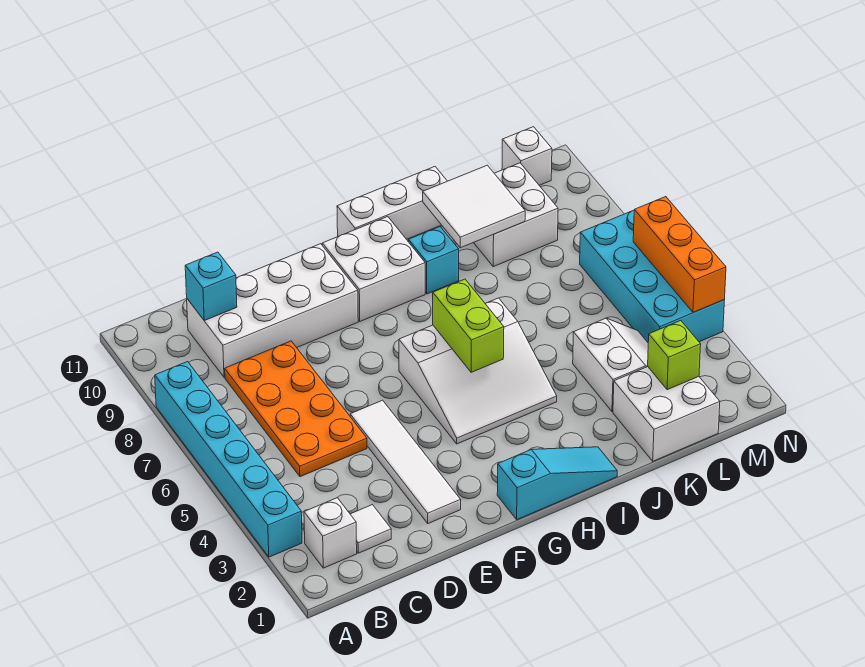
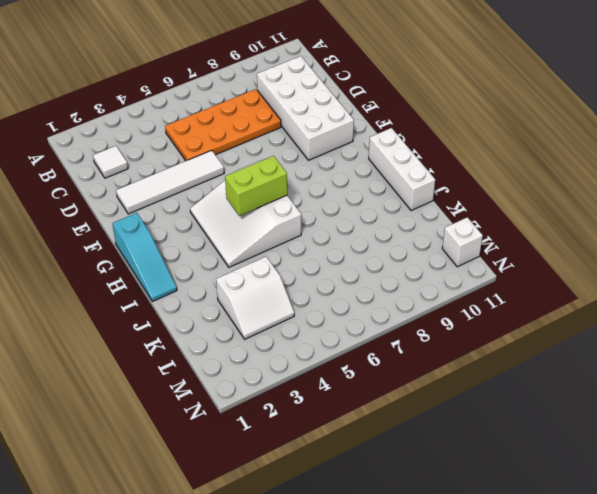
none -> cyan brick A3:A8 level 1
none -> white brick B2 level 1
none -> white brick G9:H10 level 1

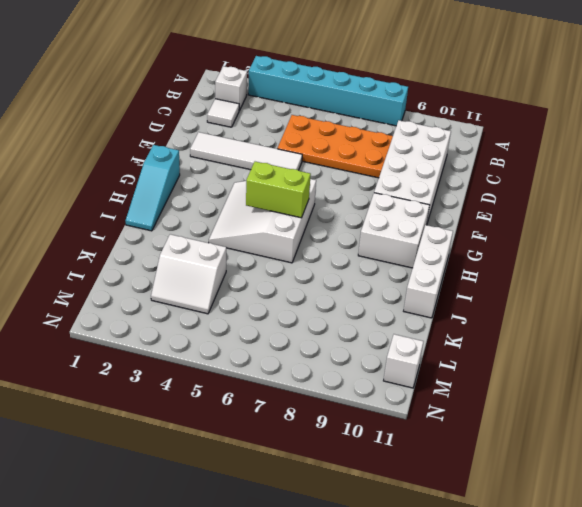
none -> cyan brick I9 level 1
none -> white brick K1:L2 level 1
none -> white brick K9:L10 level 1

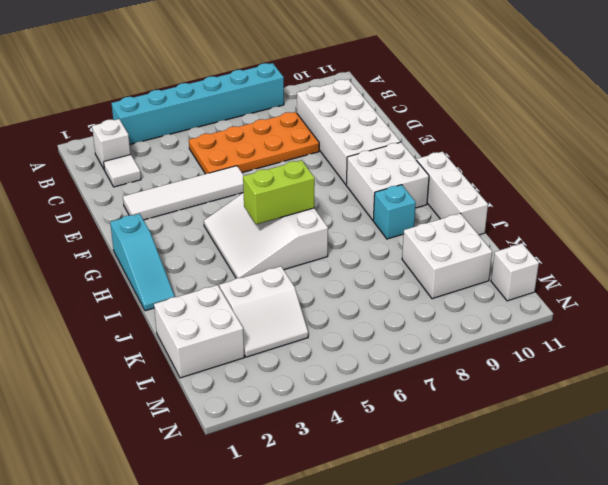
none -> cyan brick M4:N7 level 1
none -> cyan brick C10 level 2
none -> white tile J9:K10 level 2

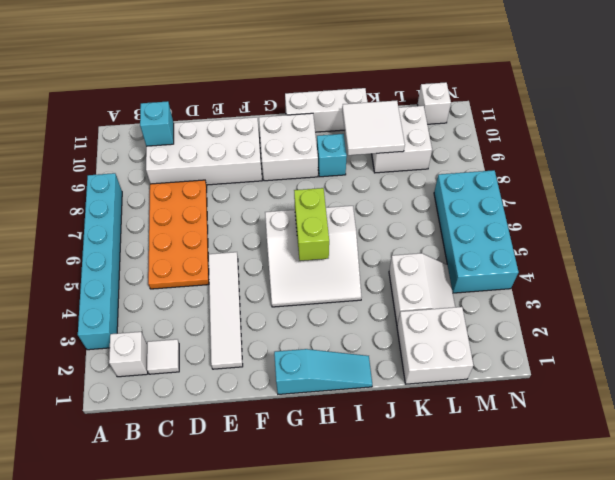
none -> lime brick L2 level 2
none -> orange brick N4:N6 level 2

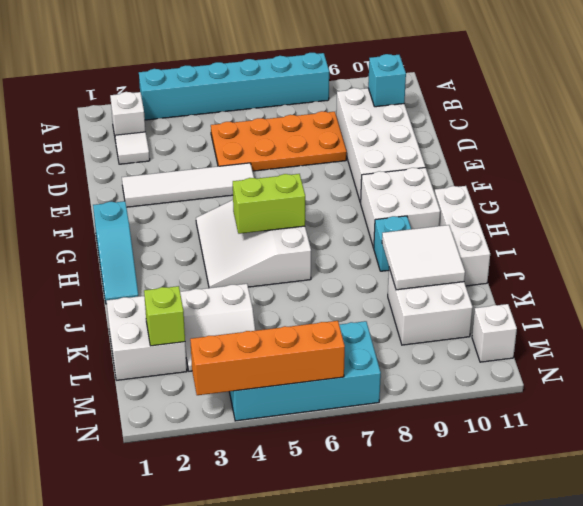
orange brick N3:N6 level 2 -> orange brick N4:N6 level 2

